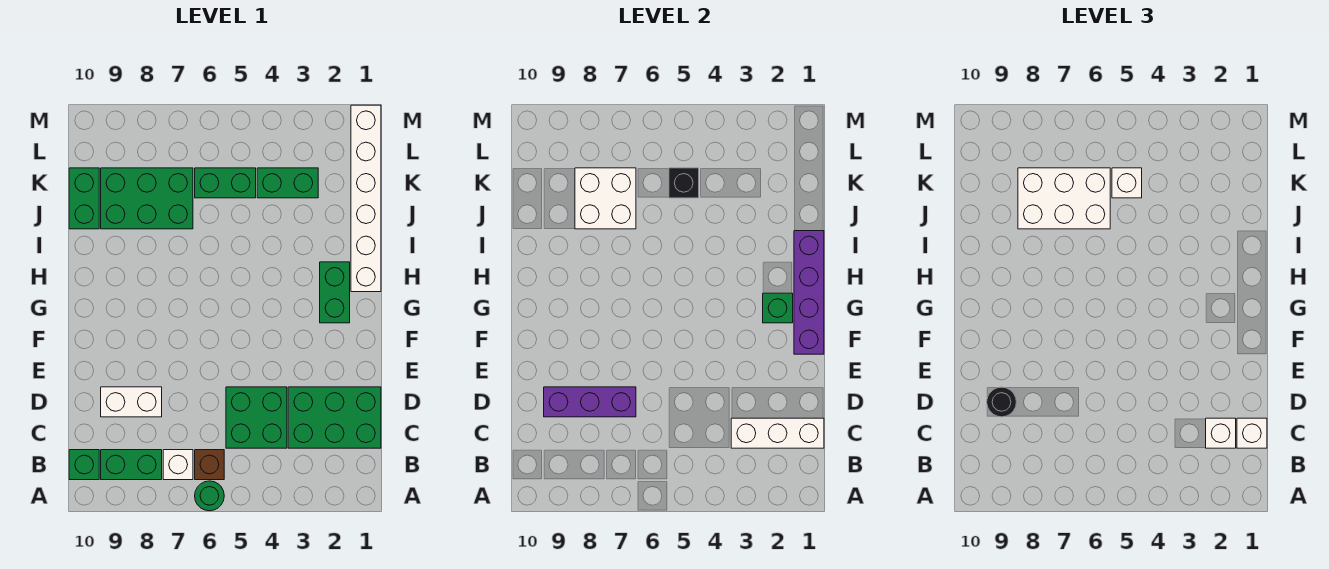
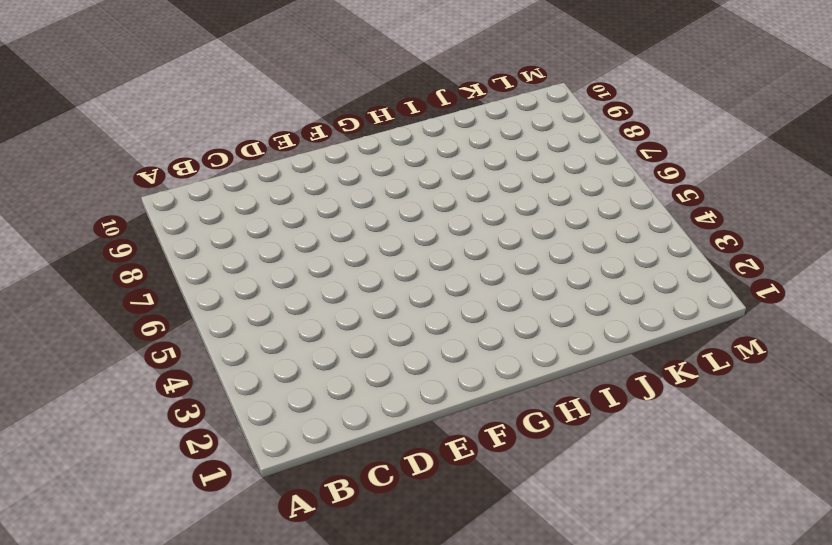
none -> green round brick A6 level 1
none -> brown brick B6 level 1
none -> white brick B7 level 1

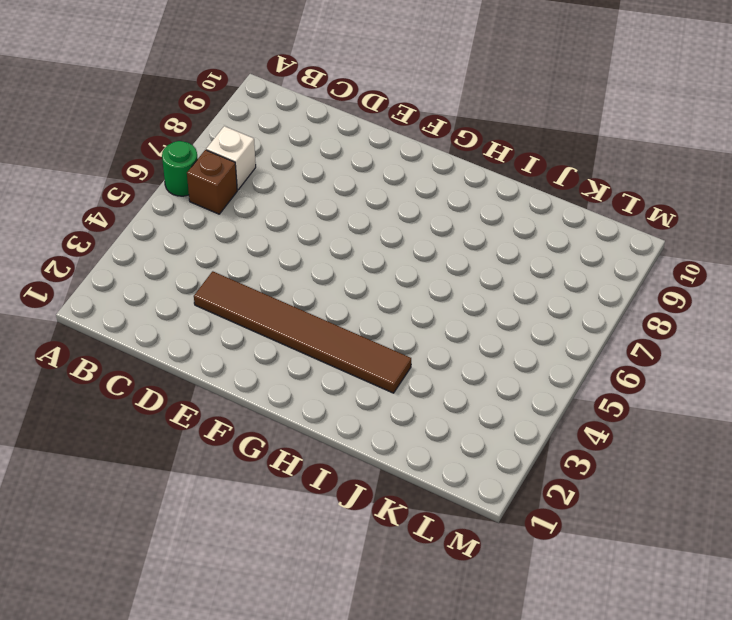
brown tile D3:I3 level 1 -> green brick C1:D3 level 1
none -> green brick B8:B9 level 1
none -> green brick B10 level 1
none -> green brick C4:D5 level 1

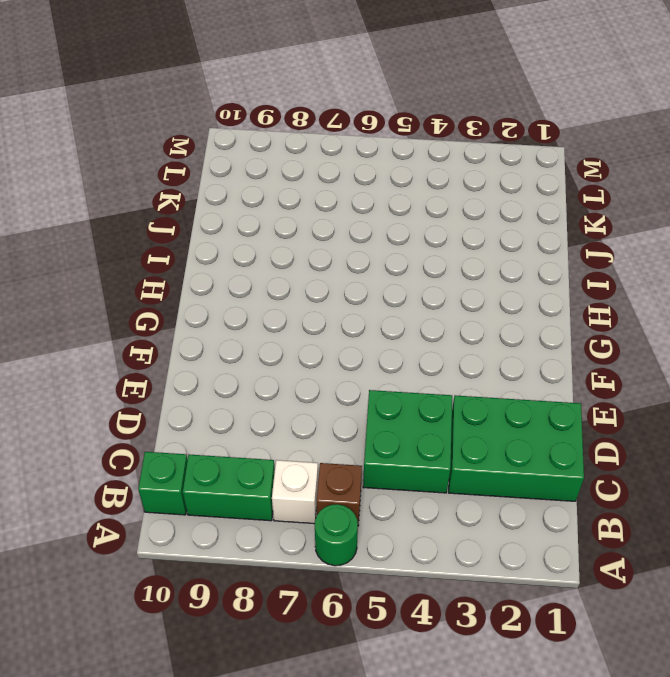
none -> white brick D8:D9 level 1
none -> green brick G2:H2 level 1
none -> white brick H1:M1 level 1

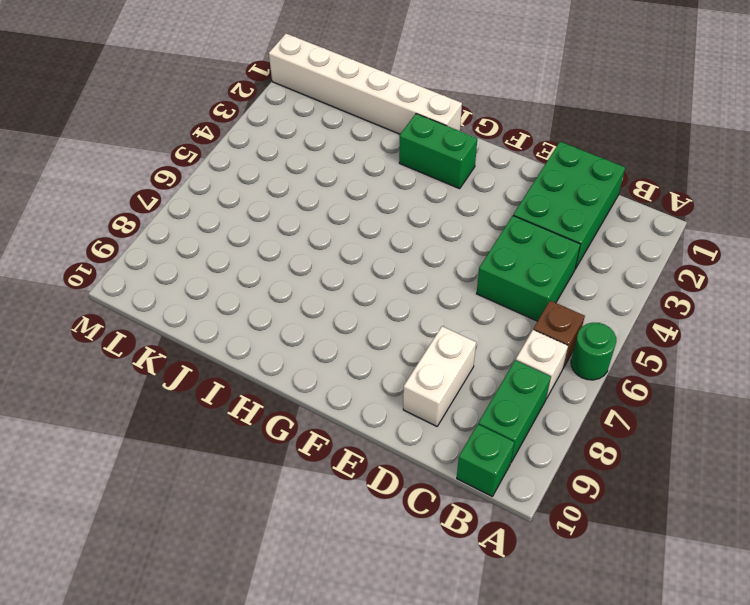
none -> green brick J7:K9 level 1
none -> green brick J10:K10 level 1
none -> green brick K3:K4 level 1

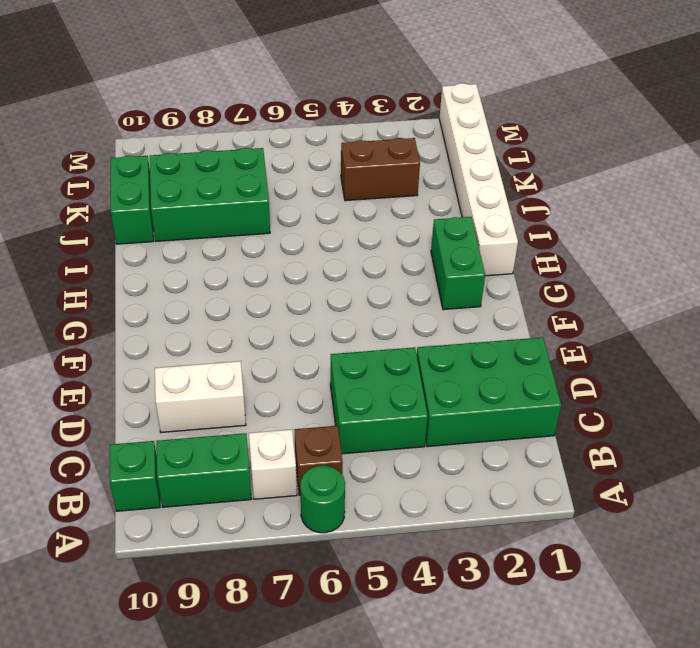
brown brick K3:K4 level 1 -> green brick K3:K4 level 1
none -> green brick K5:K6 level 1
none -> white brick C1:C3 level 2
none -> purple brick D7:D9 level 2

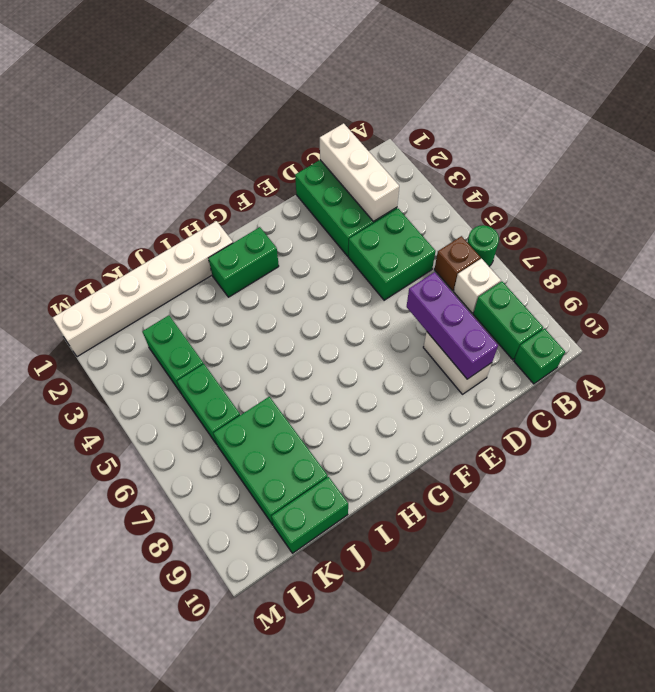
none -> purple brick F1:I1 level 2
none -> green brick G2 level 2
none -> white brick J7:K8 level 2

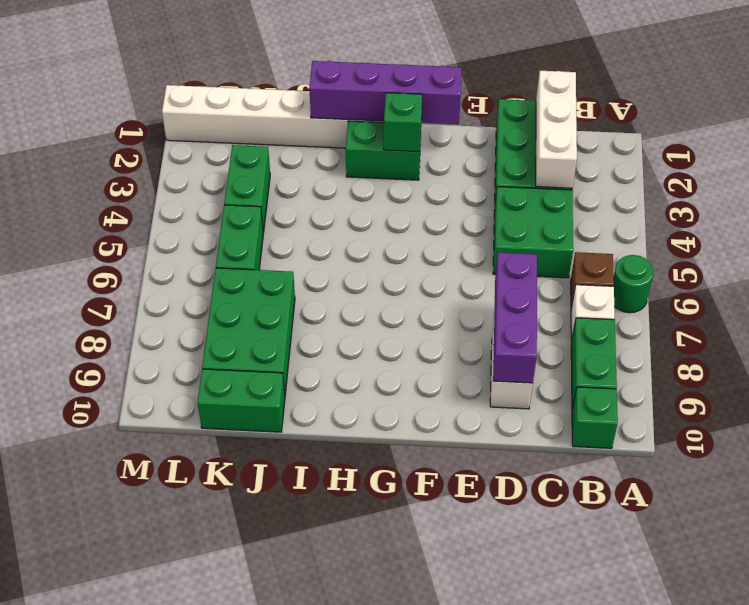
none -> white brick J7:K8 level 2
none -> black brick K5 level 2
none -> white brick C1 level 3

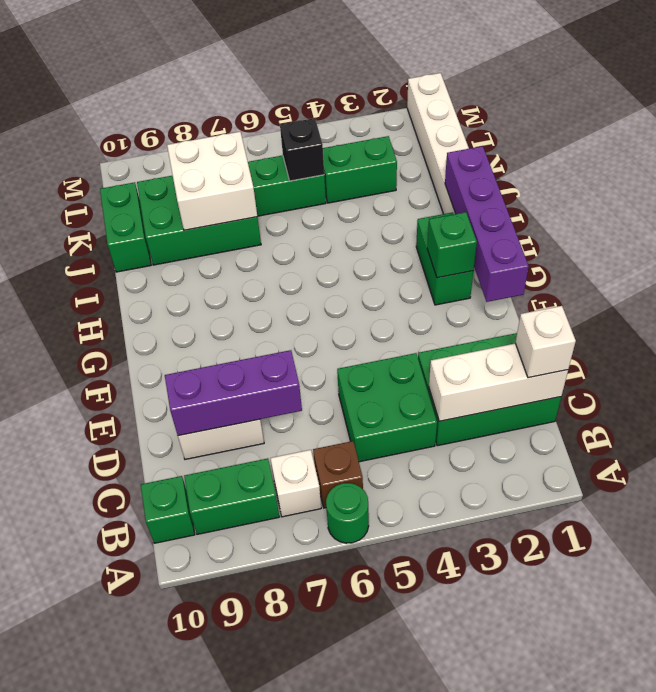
none -> white brick C2 level 3
none -> black round brick D9 level 3
none -> white brick J6:K8 level 3

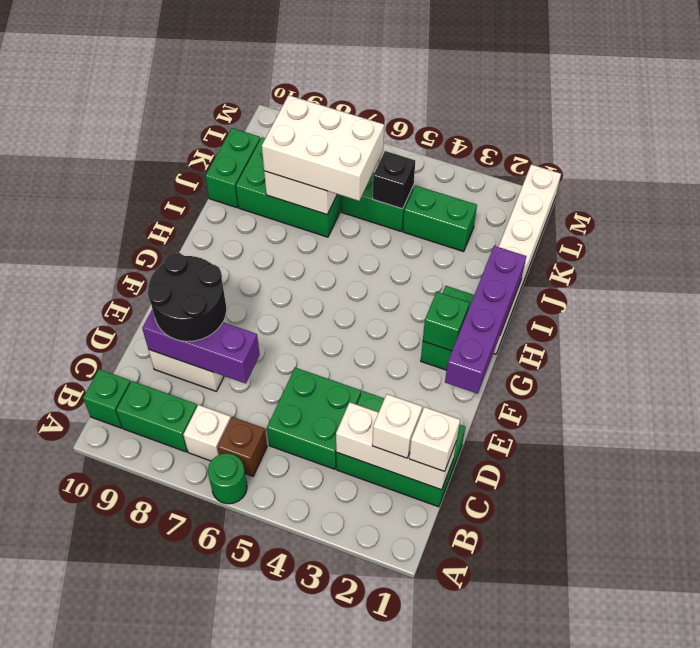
black round brick D8:E9 level 3 -> black round brick D9 level 3
none -> white brick K5 level 3

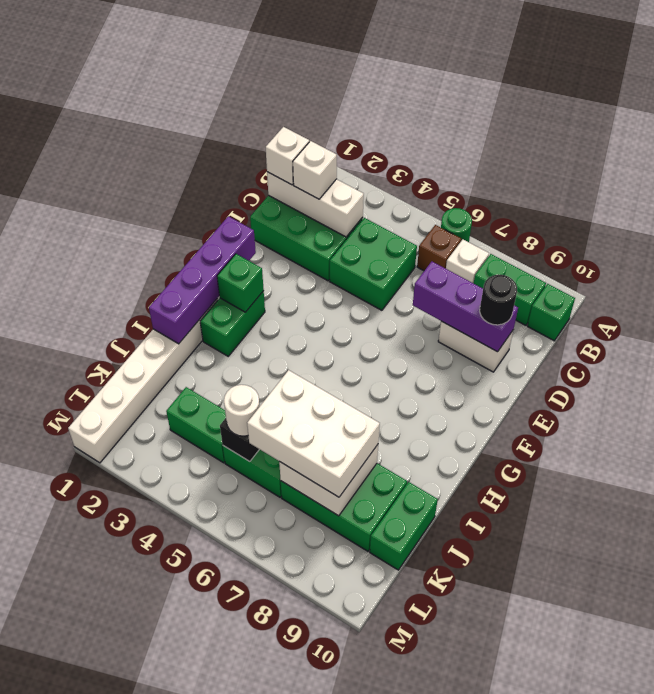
white round brick K5 level 3 -> white brick K5 level 3

